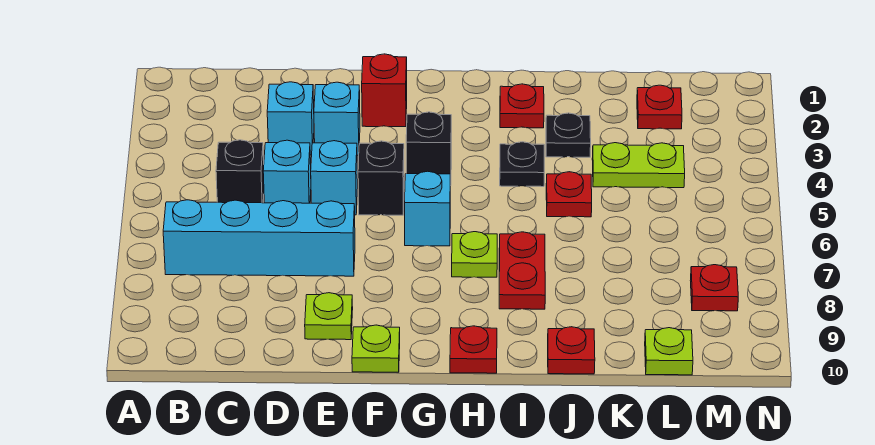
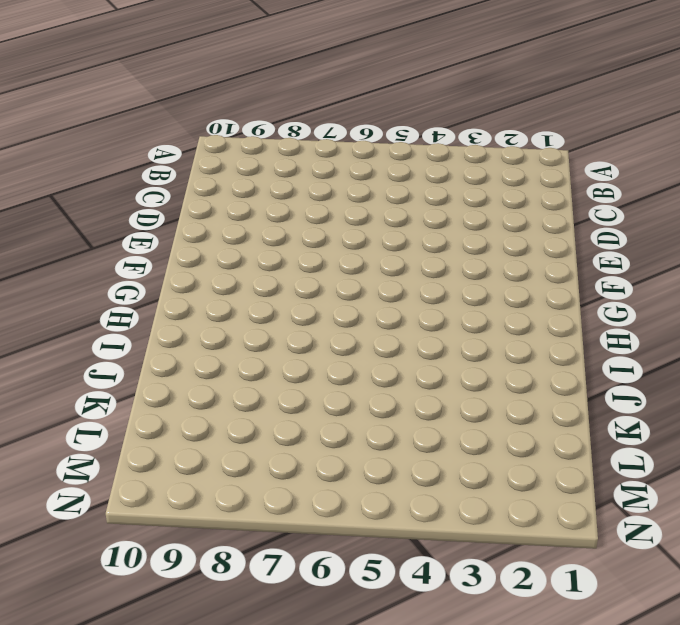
none -> cyan brick B7:E7 level 1
none -> black brick C5 level 1
none -> cyan brick D3 level 1

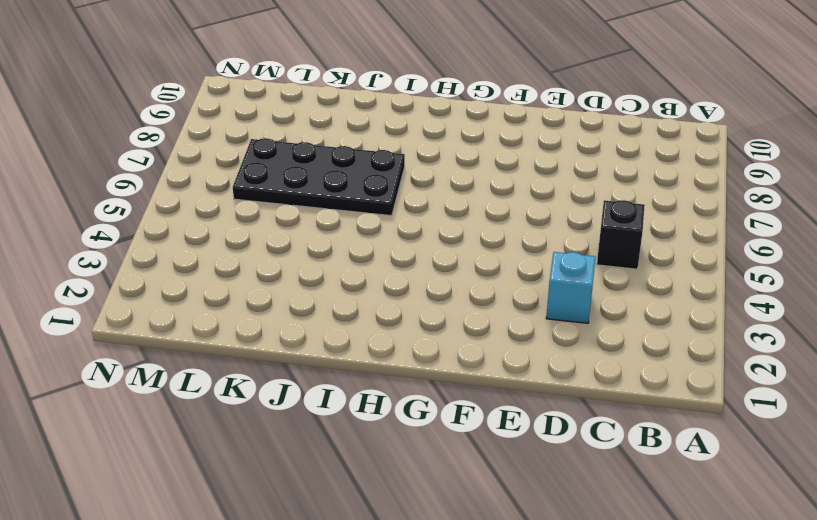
black plate I6:L7 level 1 -> red plate I7:I8 level 1
none -> cyan brick B7:E7 level 1
none -> cyan brick D5 level 1
none -> cyan brick E3 level 1

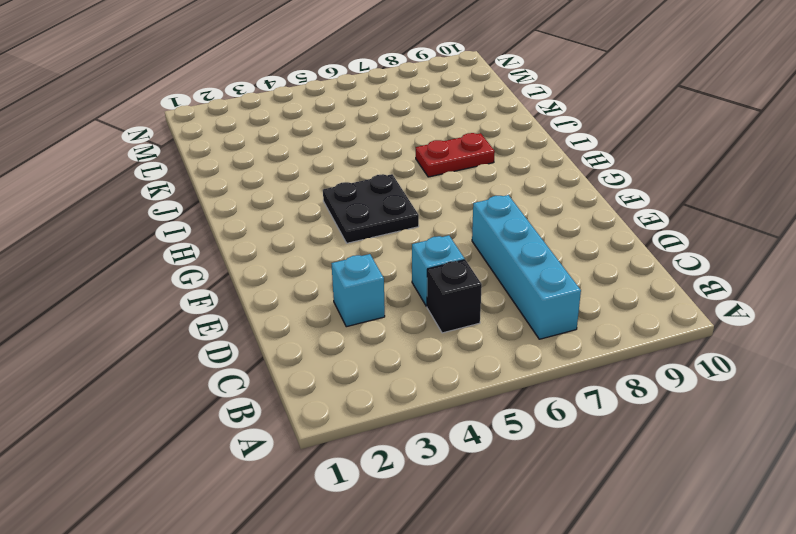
black plate G4:H5 level 1 -> black brick G4 level 1
none -> cyan brick E3 level 1
none -> cyan brick E5 level 1
none -> lime plate E9 level 1

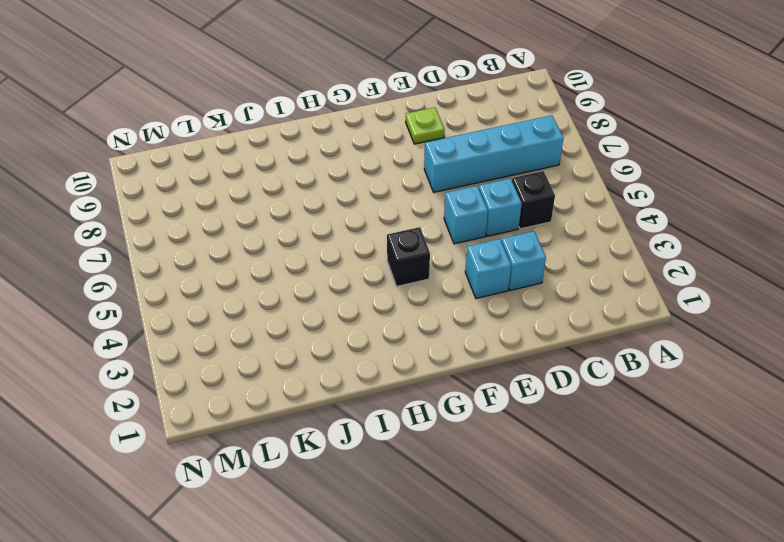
none -> red brick F2 level 1
none -> black brick F5 level 1
none -> lime plate F10 level 1

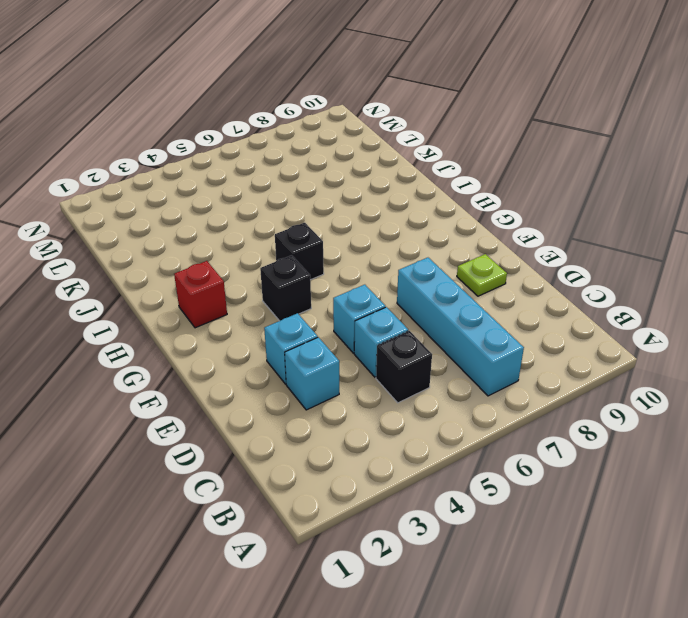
red brick H2 level 1 -> red brick F2 level 1
black brick H5 level 1 -> black brick F5 level 1
none -> lime plate F10 level 1
none -> cyan brick G6 level 1
none -> lime plate H7 level 1

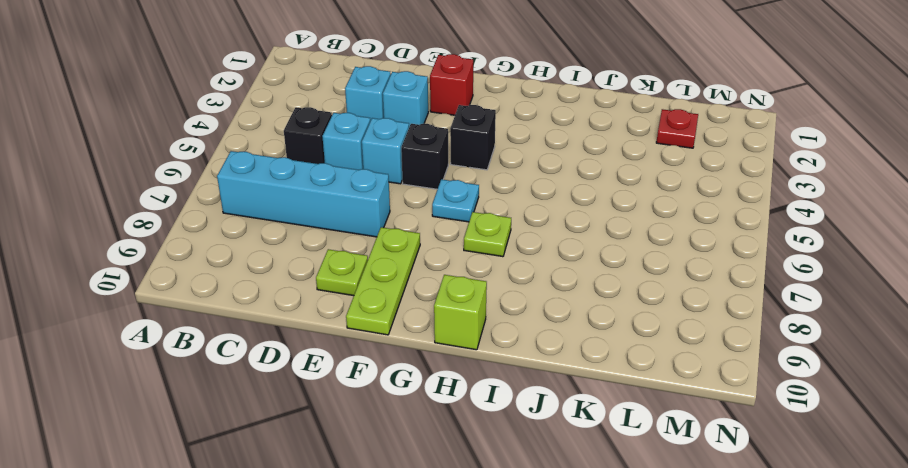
lime plate F8:F10 level 1 -> lime plate F10 level 1
cyan plate G6 level 1 -> cyan brick G6 level 1
lime brick H10 level 1 -> red plate H10 level 1
none -> red plate I2 level 1
none -> black plate I4 level 1
none -> red plate I7:I8 level 1

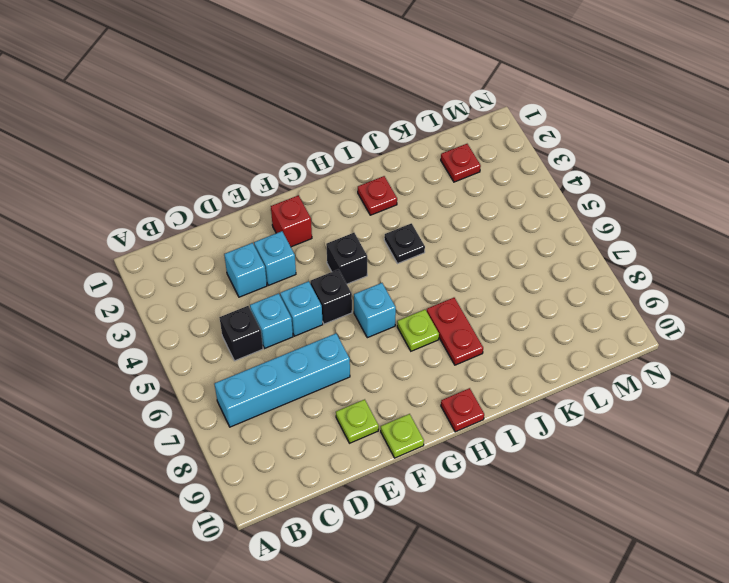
none -> black plate J3 level 1
none -> red plate J5 level 1
none -> red plate J10 level 1

